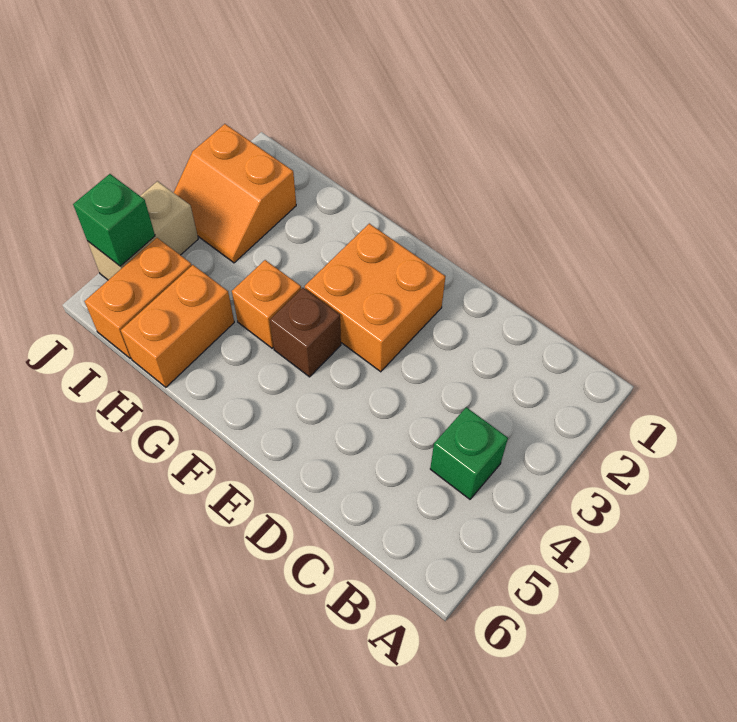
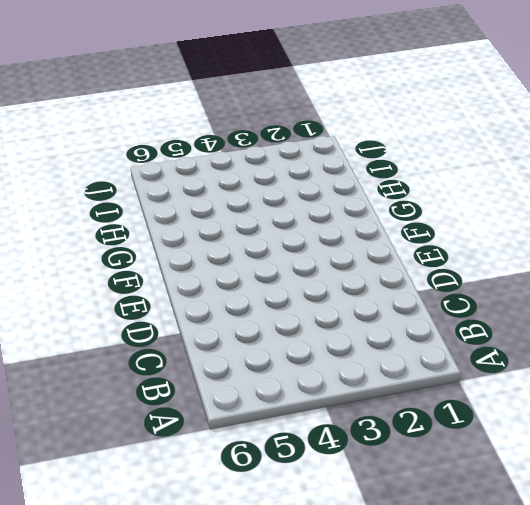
none -> green brick B4 level 1
none -> orange brick E2:F3 level 1

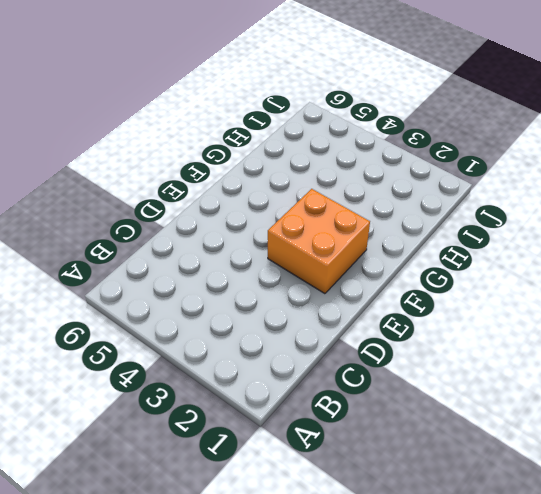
none -> green brick B4 level 1
none -> brown brick F4 level 1

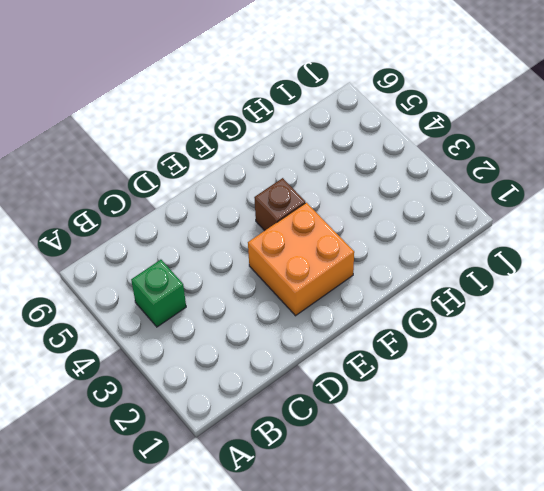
none -> orange brick G4 level 1
none -> orange brick H5:H6 level 1

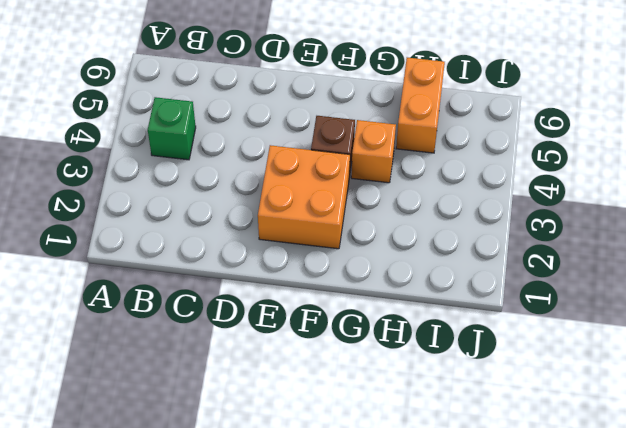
none -> orange slope I2:J3 level 1 top 2
none -> orange brick I5:I6 level 1

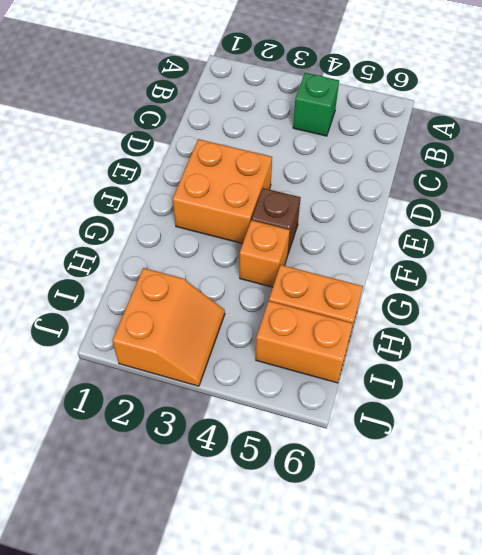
none -> tan brick J4:J5 level 1
none -> green brick J5 level 2

